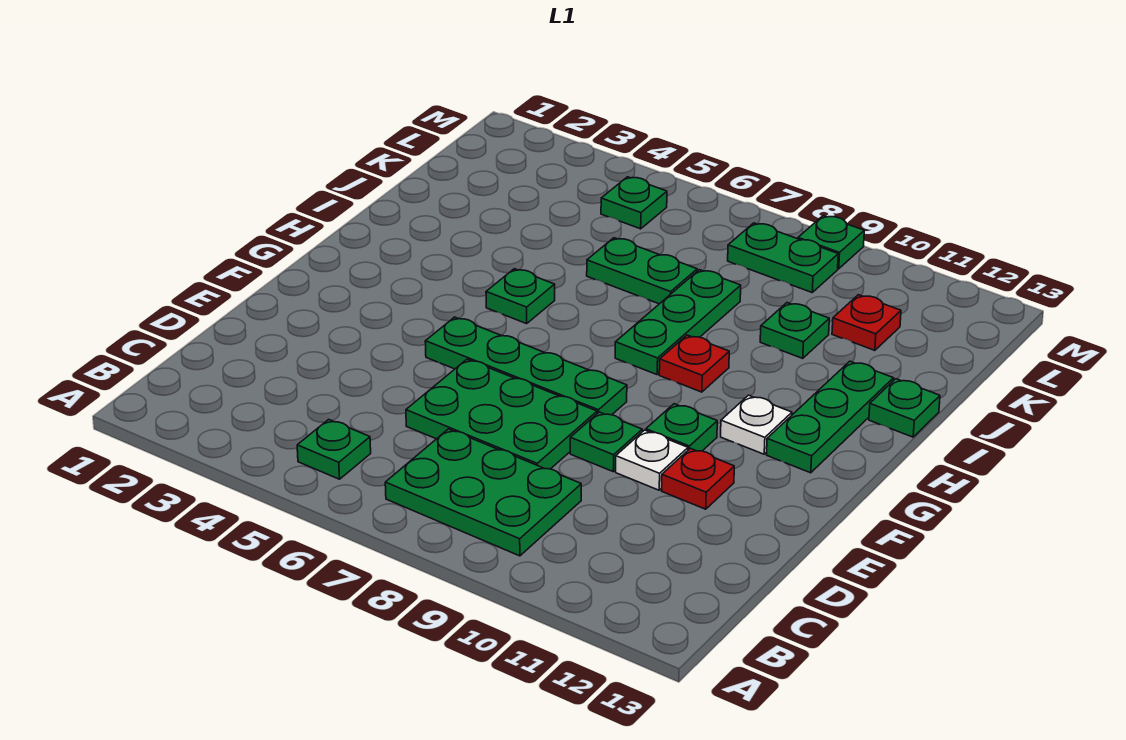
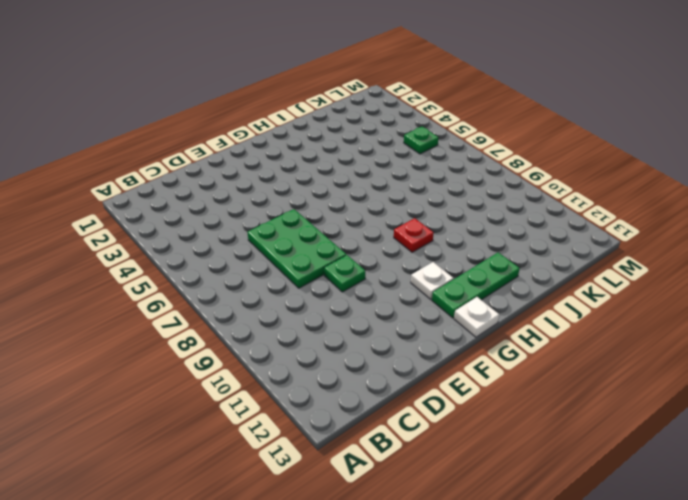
white plate G13 level 1 -> white plate E10 level 1
none -> green plate B5 level 1
none -> green plate B7:C9 level 1
none -> red plate E11 level 1

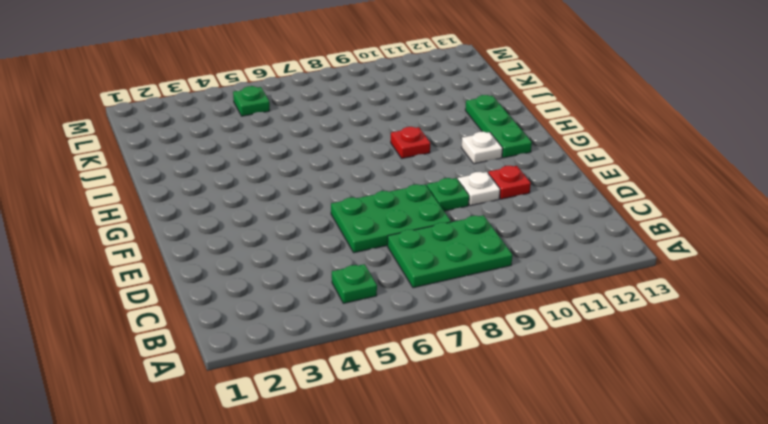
none -> green plate F5:F8 level 1
none -> green plate F10 level 1
none -> green plate H5 level 1

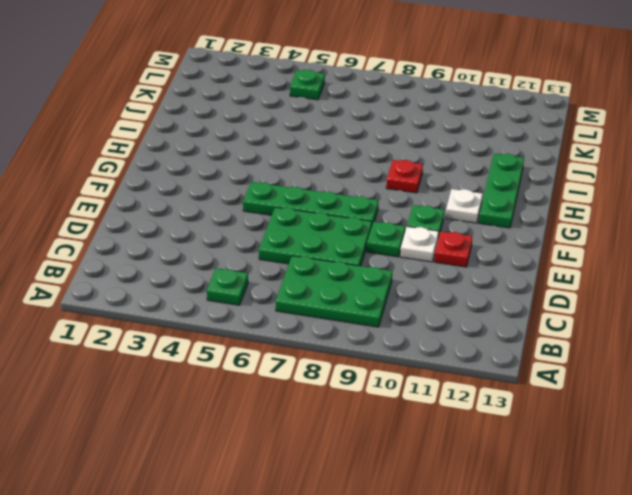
none -> green plate H5 level 1
none -> green plate H8:J8 level 1
none -> green plate I13 level 1

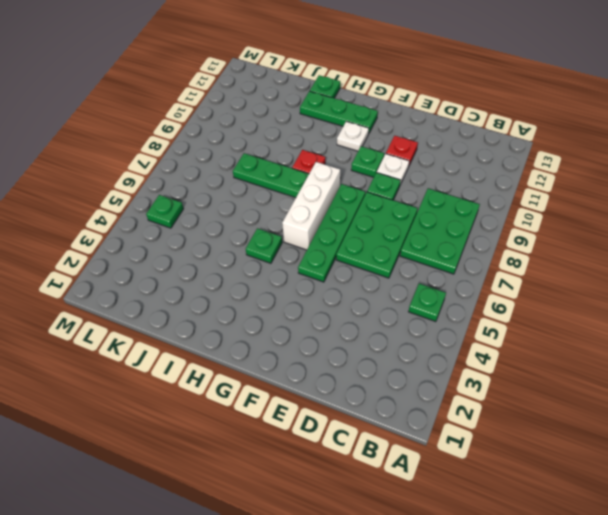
white brick G6:G8 level 1 -> none
none -> green plate J6:J7 level 1
none -> green plate J10 level 1
none -> red plate K11 level 1

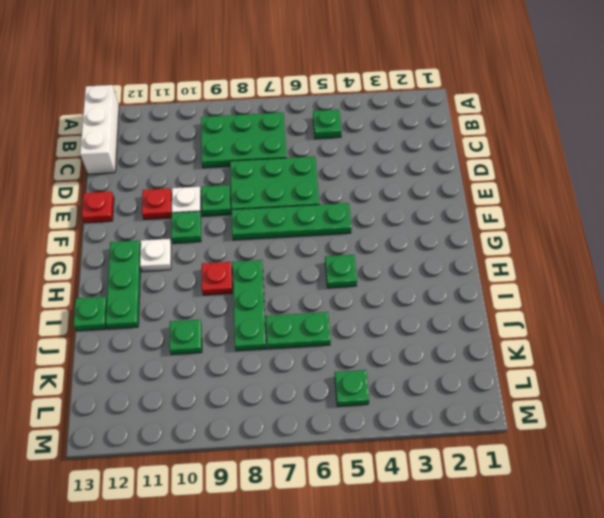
white brick A13:C13 level 1 -> none
red plate E13 level 1 -> red plate K11 level 1
none -> green plate L8:L9 level 1
none -> green plate M9 level 1

